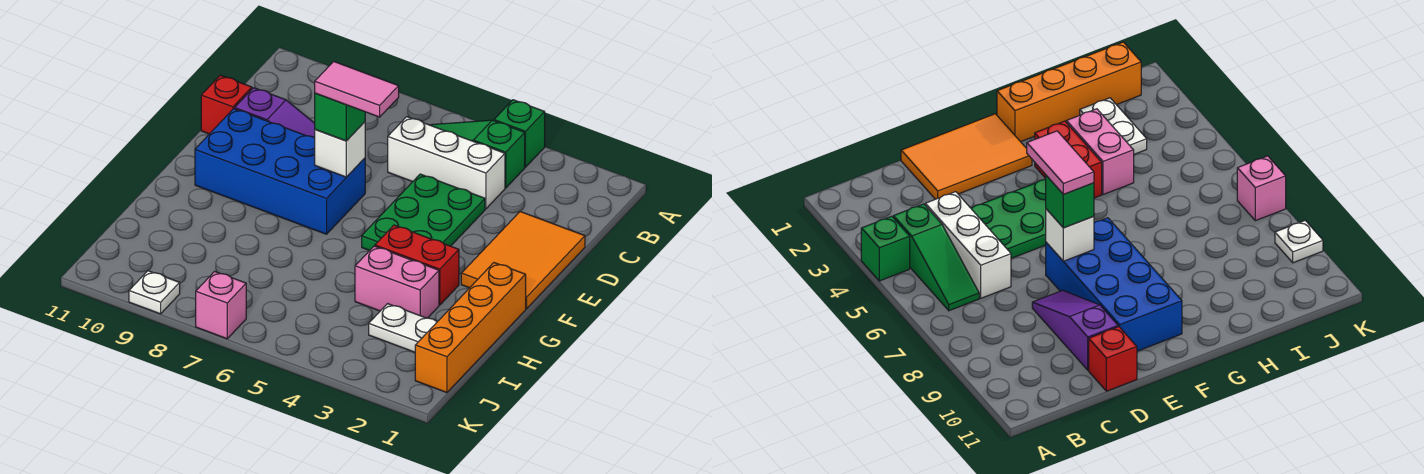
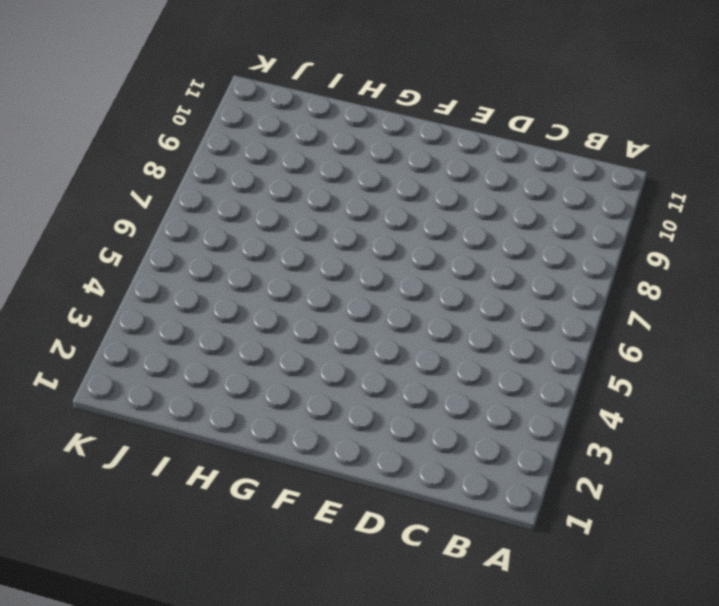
none -> green brick A4 level 1
none -> green slope B4:B6 level 1 top 4
none -> white brick C4:C6 level 1

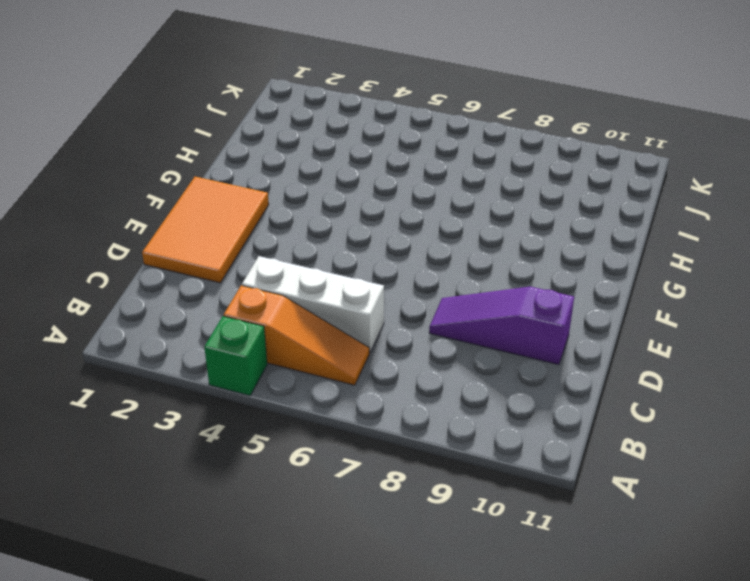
orange slope B4:B6 level 1 top 4 -> green slope B4:B6 level 1 top 4
none -> green plate D4:F5 level 1
none -> red brick D11 level 1
none -> blue brick E7:F10 level 1

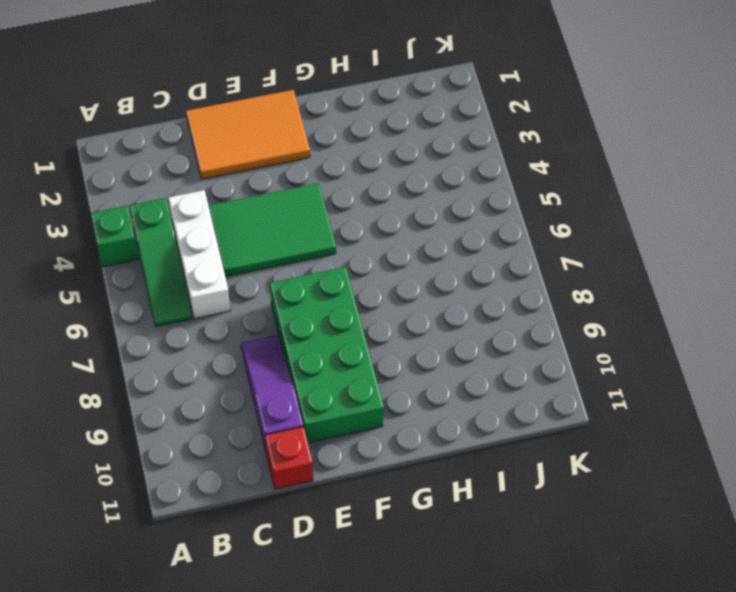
green tile D4:F5 level 1 -> green plate D4:F5 level 1
green brick E7:F10 level 1 -> blue brick E7:F10 level 1
none -> orange brick G1:J1 level 1
none -> red brick G3:G4 level 1
none -> pink brick H3:H4 level 1

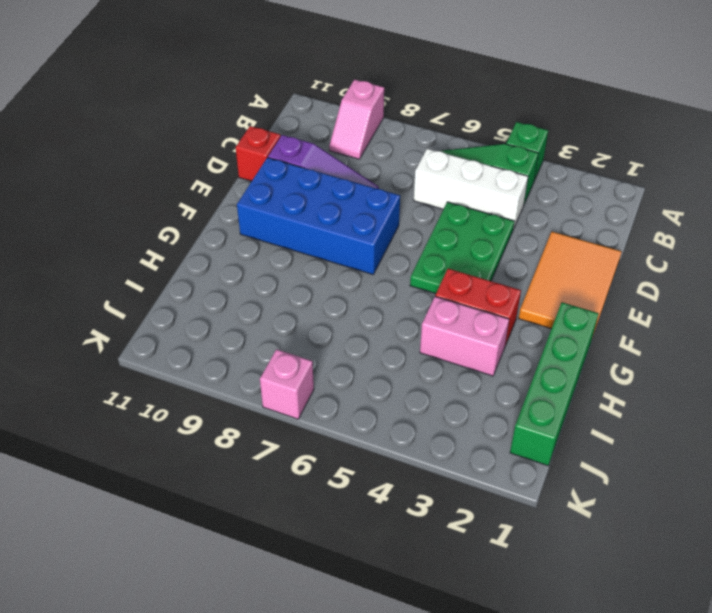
pink slope A9:B9 level 1 top A -> none
green brick G1:J1 level 1 -> orange brick G1:J1 level 1
none -> white plate I2:I3 level 1
none -> white plate K9 level 1
none -> white brick E7 level 2

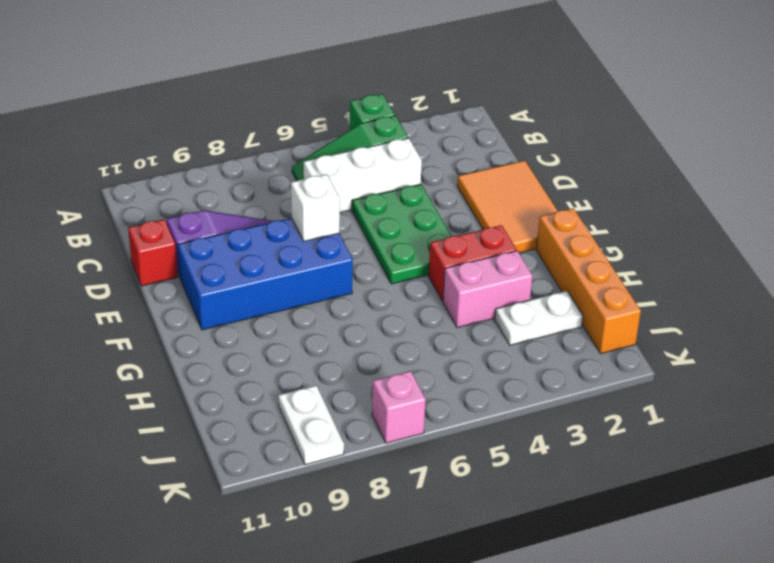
white plate J9:K9 level 1 -> white plate K9 level 1
none -> green brick E7 level 3
none -> pink tile E6:E7 level 4

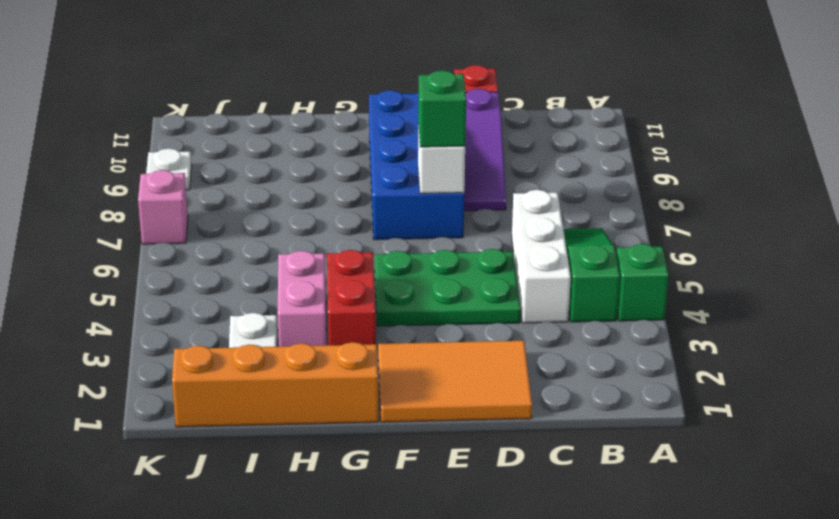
none -> pink tile E6:E7 level 4

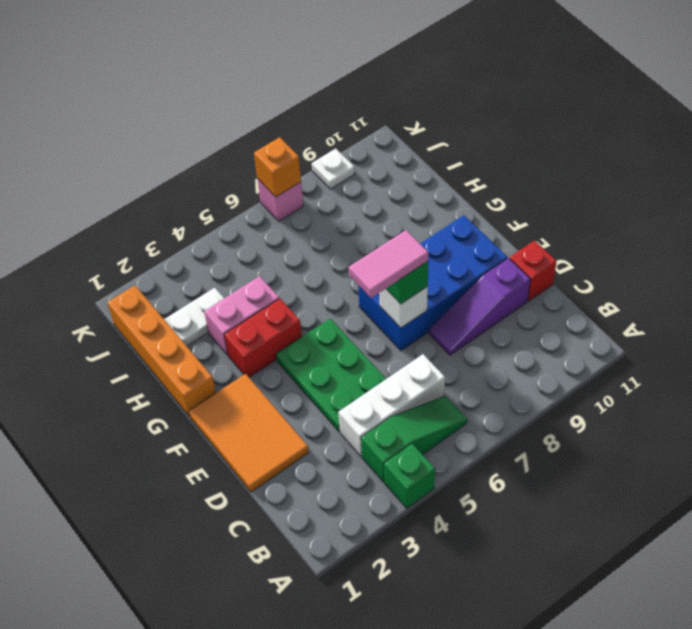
orange brick K7 level 2 -> none

